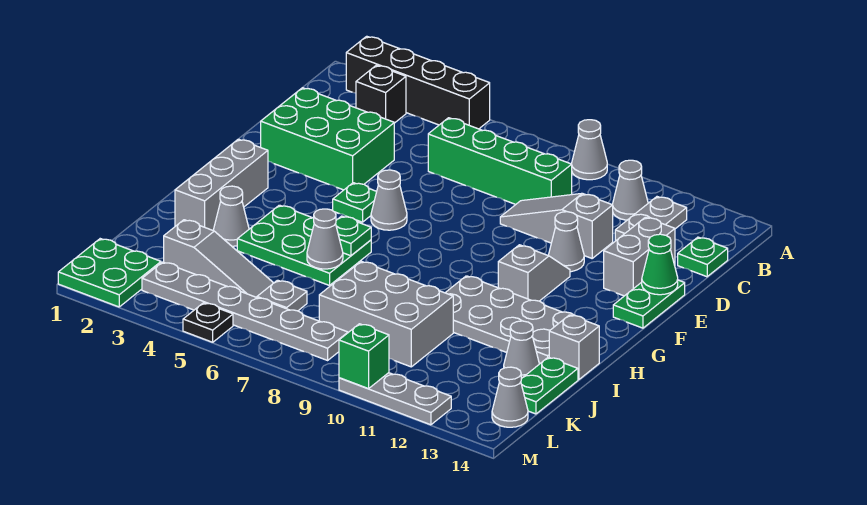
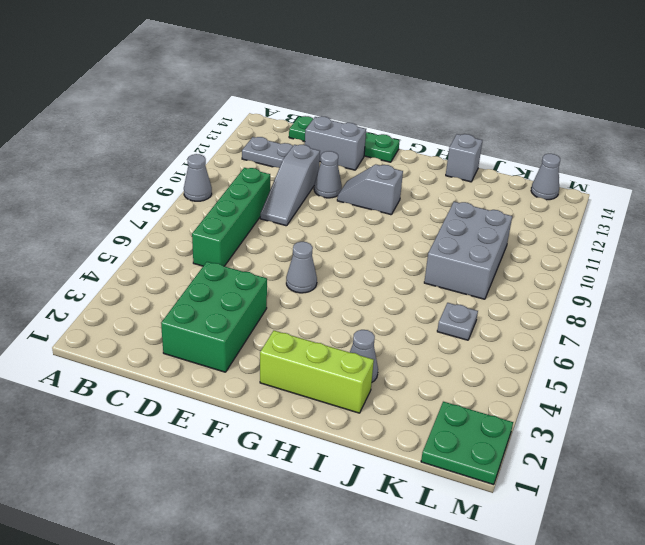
lime brick G2:I2 level 1 -> grey brick G2:I2 level 1
none -> black brick A2:A5 level 1
none -> black brick B3 level 1
none -> grey cone B11 level 1
none -> green plate F5 level 1

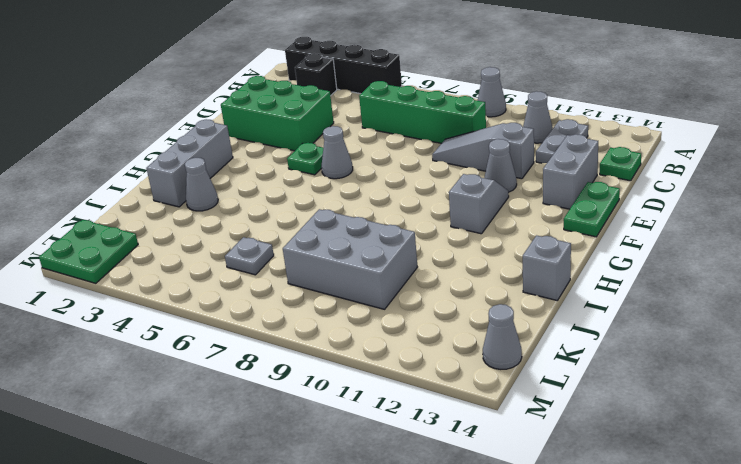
none -> green plate H4:I6 level 1
none -> grey plate H10:I13 level 1
none -> grey cone J13 level 1
none -> green plate J14:K14 level 1

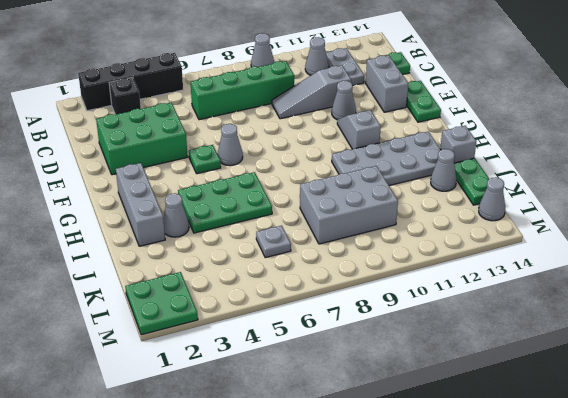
none -> grey slope K3:K5 level 1 top 3
none -> grey plate L3:L8 level 1
none -> black plate M5 level 1
none -> grey plate M10:M12 level 1

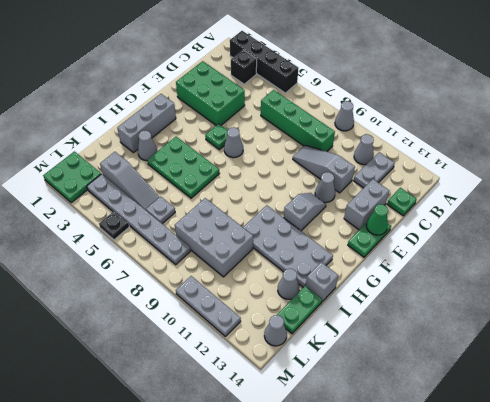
none -> green plate H6 level 2
none -> grey cone I6 level 2
none -> green brick M10 level 2

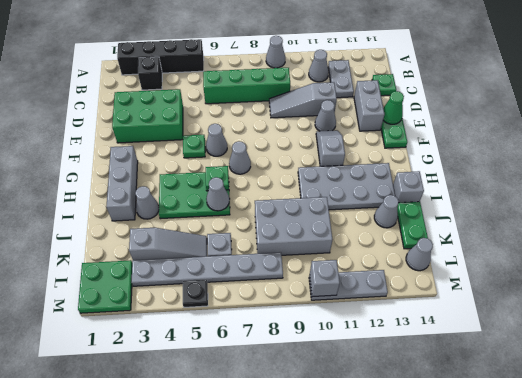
grey cone G7 level 1 -> none
grey brick M10 level 2 -> green brick M10 level 2

